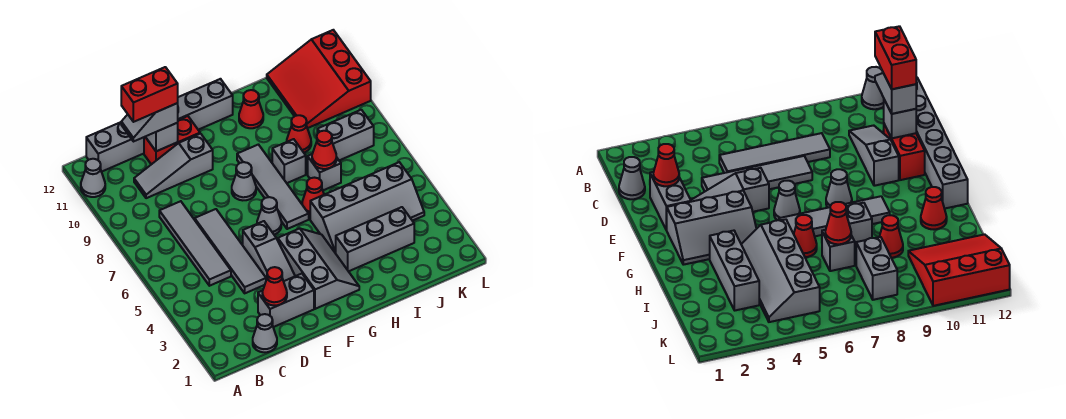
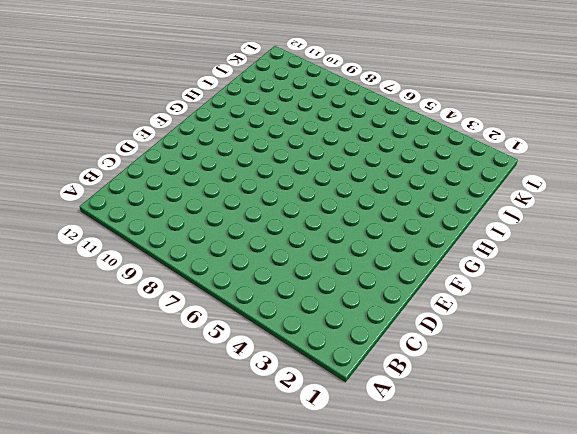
none -> grey cone A11 level 1
none -> grey brick B12:G12 level 1
none -> grey cone C1 level 1

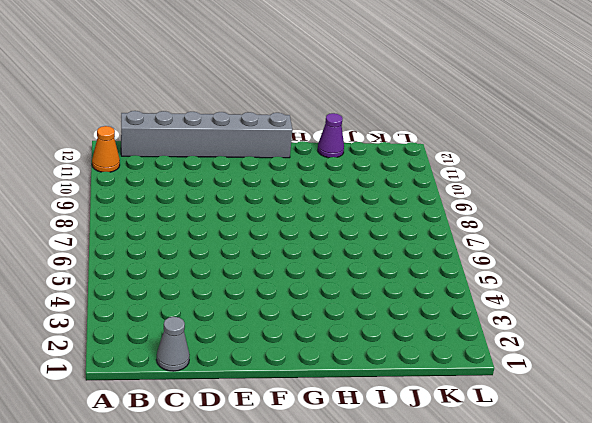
orange cone A11 level 1 -> grey cone A11 level 1
purple cone I12 level 1 -> none
none -> grey tile C5:C8 level 1
none -> grey slope C10:E10 level 1 top E
none -> grey brick D2:E2 level 1

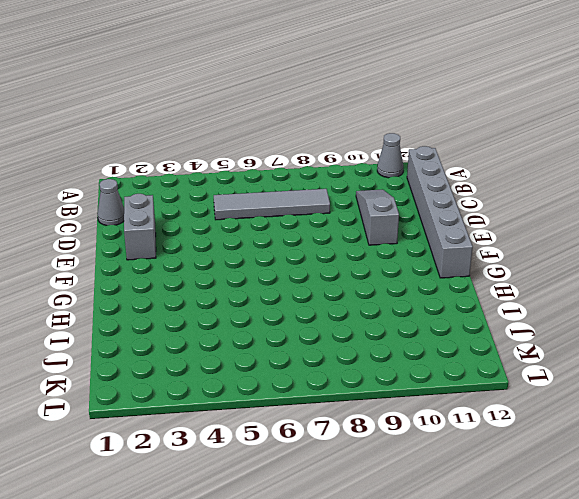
none -> grey tile D4:D7 level 1
none -> red brick D11:E11 level 1
none -> grey slope E3:E5 level 1 top 5

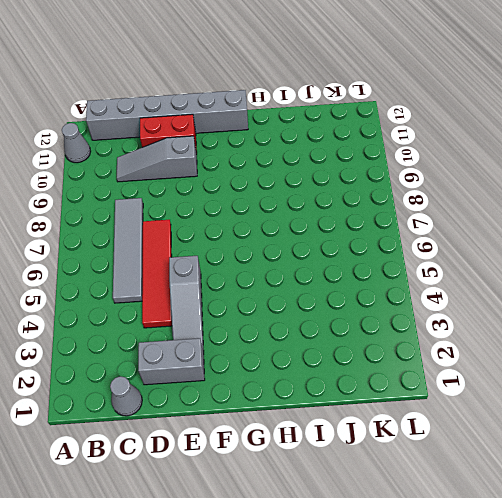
red tile D4:D7 level 1 -> grey tile D4:D7 level 1
none -> grey slope F2:G4 level 1 top F
none -> grey cone F6 level 1
none -> grey cone F8 level 1

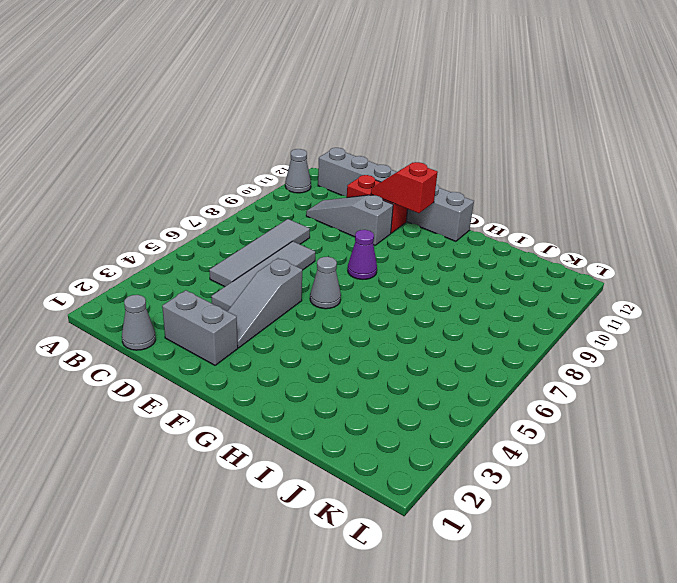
red slope E11:F11 level 2 top F -> none
purple cone F8 level 1 -> grey cone F8 level 1
none -> grey slope F2:G4 level 1 top F
none -> grey tile G6:G9 level 1
none -> grey brick H3:J3 level 1

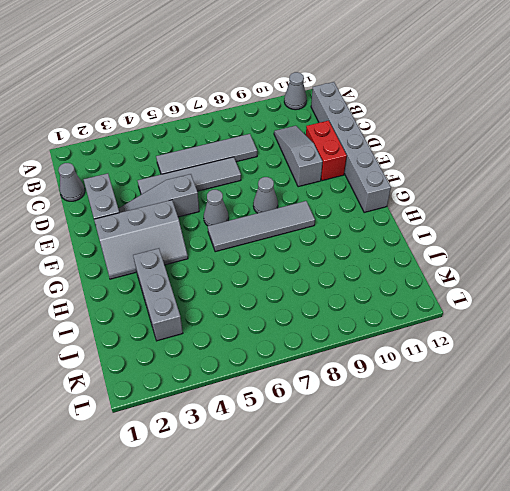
none -> grey slope H4:K5 level 1 top 5
none -> red cone H6 level 1
none -> grey brick H8 level 1

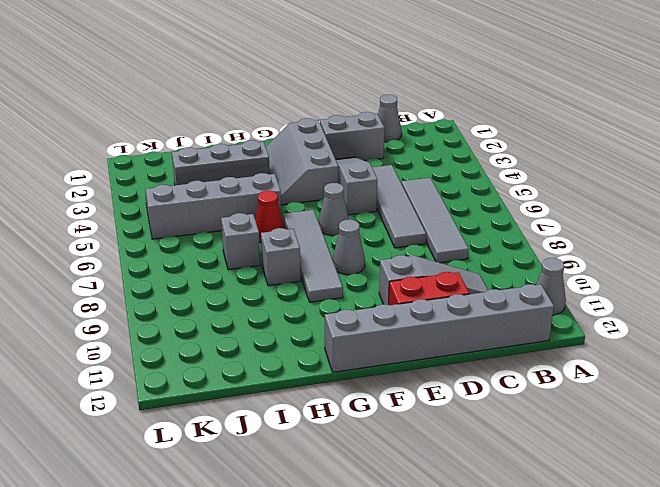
none -> red cone H11 level 1
none -> red cone I9 level 1
none -> grey brick J8:K8 level 1

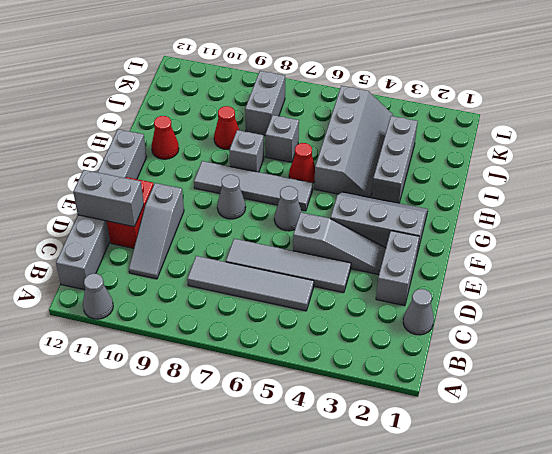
grey brick D11:D12 level 2 -> grey brick D11 level 2
none -> red slope J10:L12 level 1 top L
none -> red cone D2 level 2
none -> red cone I7 level 2

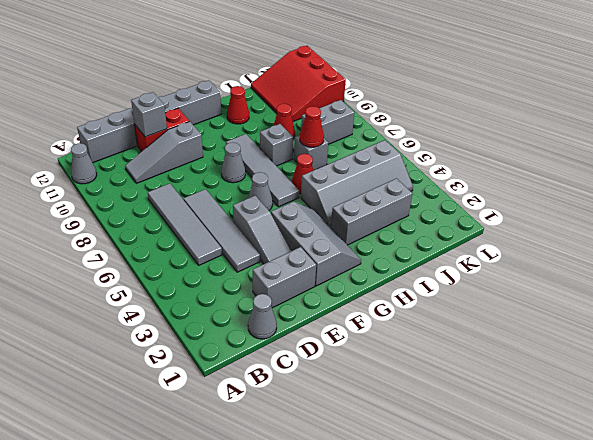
none -> red cone D2 level 2
none -> grey slope C11:D11 level 3 top D
none -> red brick C11:D11 level 4

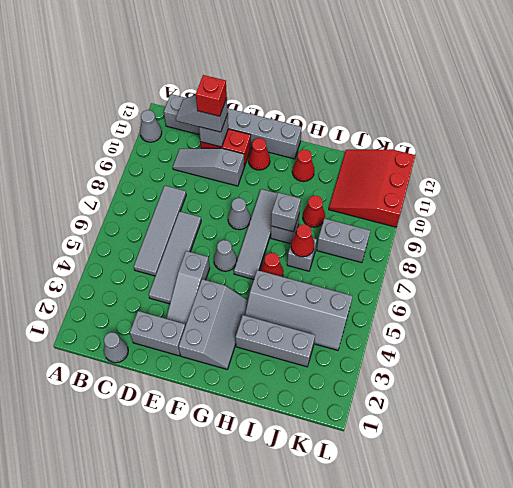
red brick D11 level 4 -> red brick C11:D11 level 4
red cone F11 level 1 -> red cone D2 level 2
grey brick H8 level 2 -> none

